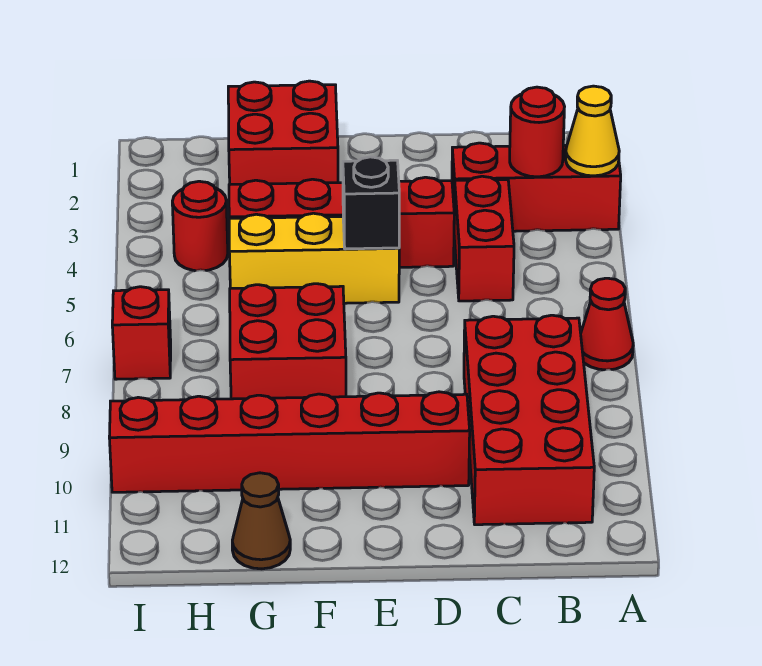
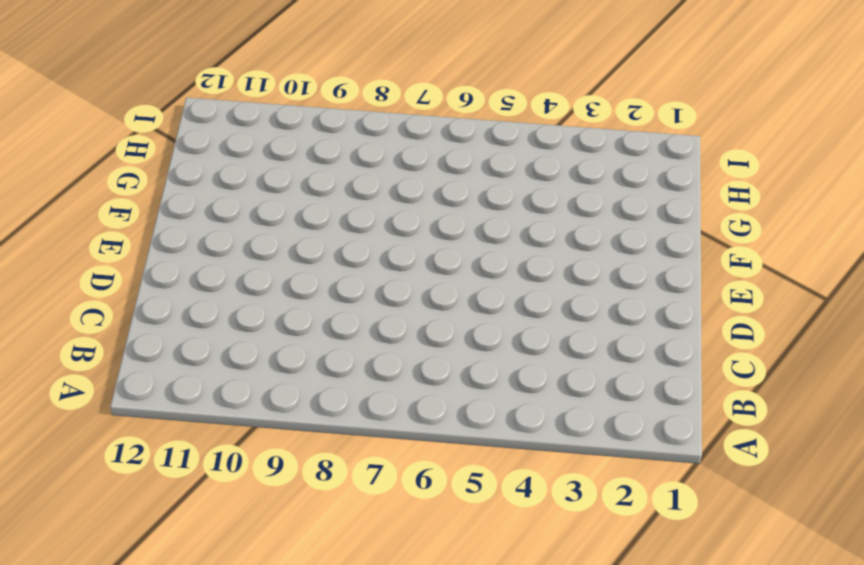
none -> red brick A3:C3 level 1
none -> red cone A7 level 1
none -> red brick B8:C11 level 1

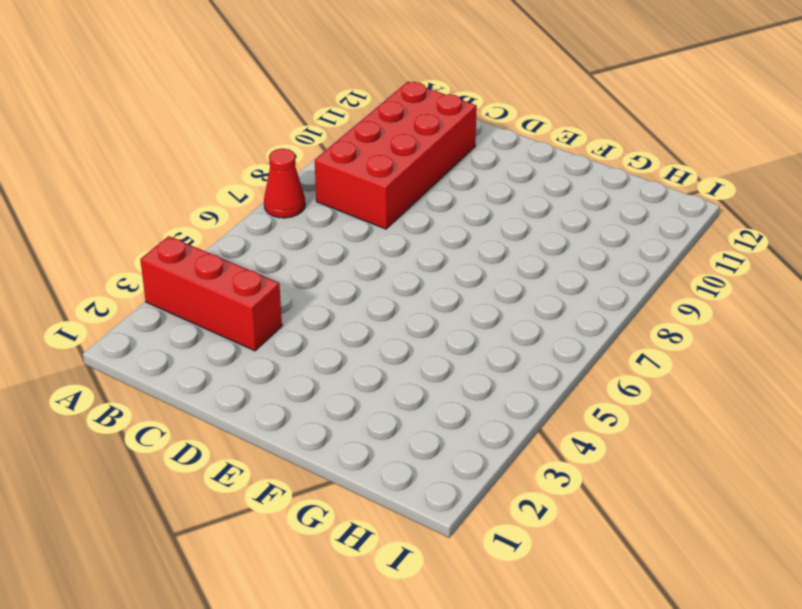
none -> red brick C4:C5 level 1
none -> red brick D4:G4 level 1
none -> red brick D10:I10 level 1

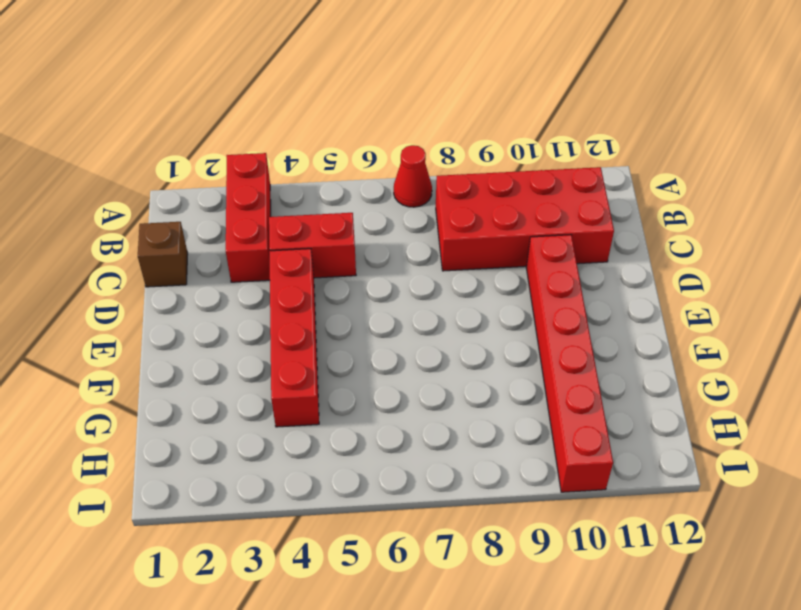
brown brick C1 level 1 -> none
none -> yellow brick E5:G5 level 1
none -> red brick F1:G2 level 1
none -> red brick F7:G8 level 1

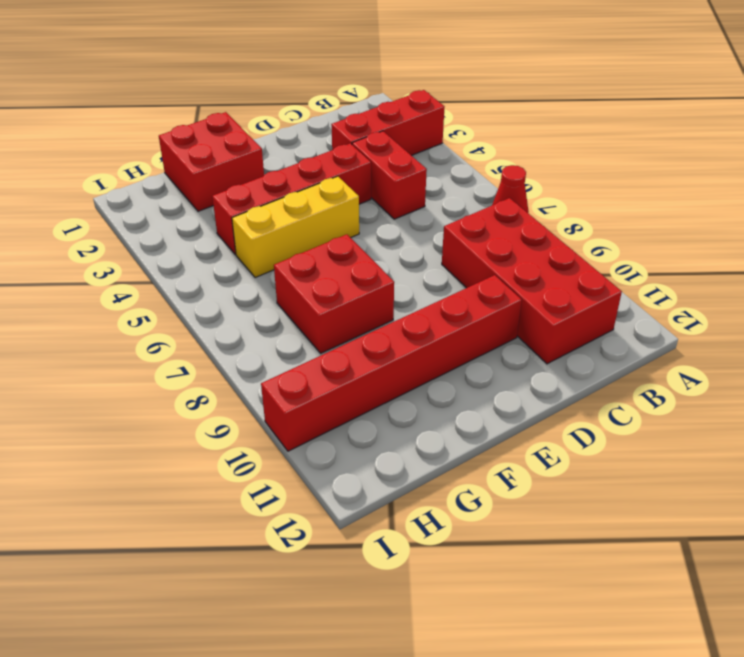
none -> brown cone G12 level 1
none -> red round brick H4 level 1
none -> red brick I7 level 1

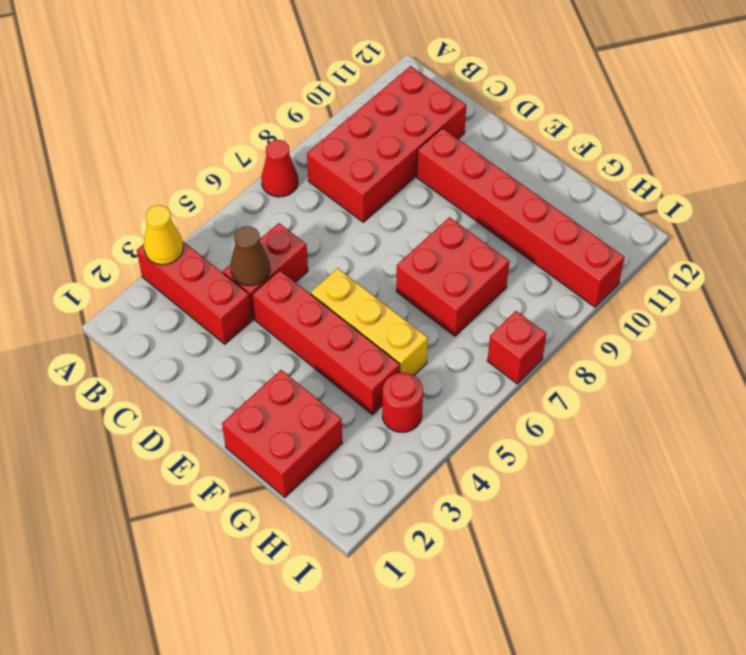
brown cone C4 level 2 -> brown cone G12 level 1
none -> red round brick B3 level 2
none -> black brick E5 level 2

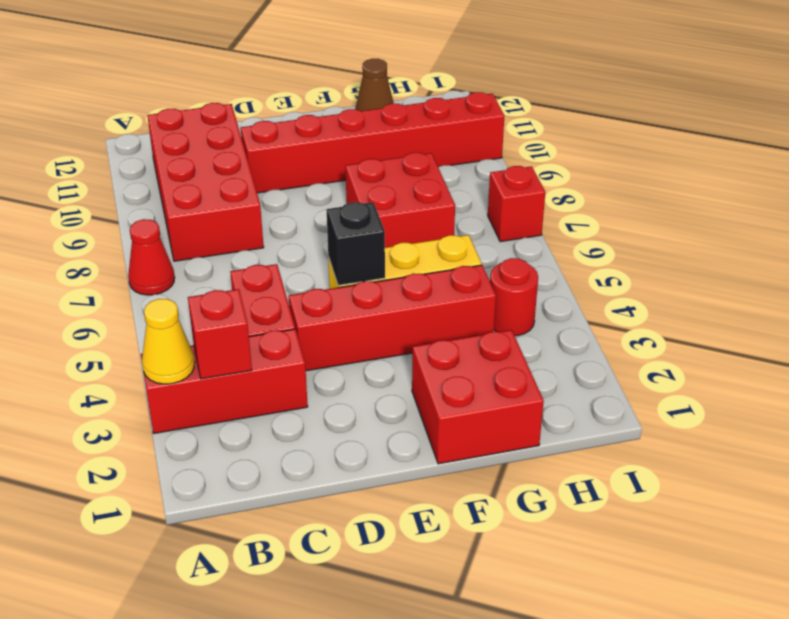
red brick B3 level 2 -> red round brick B3 level 2

